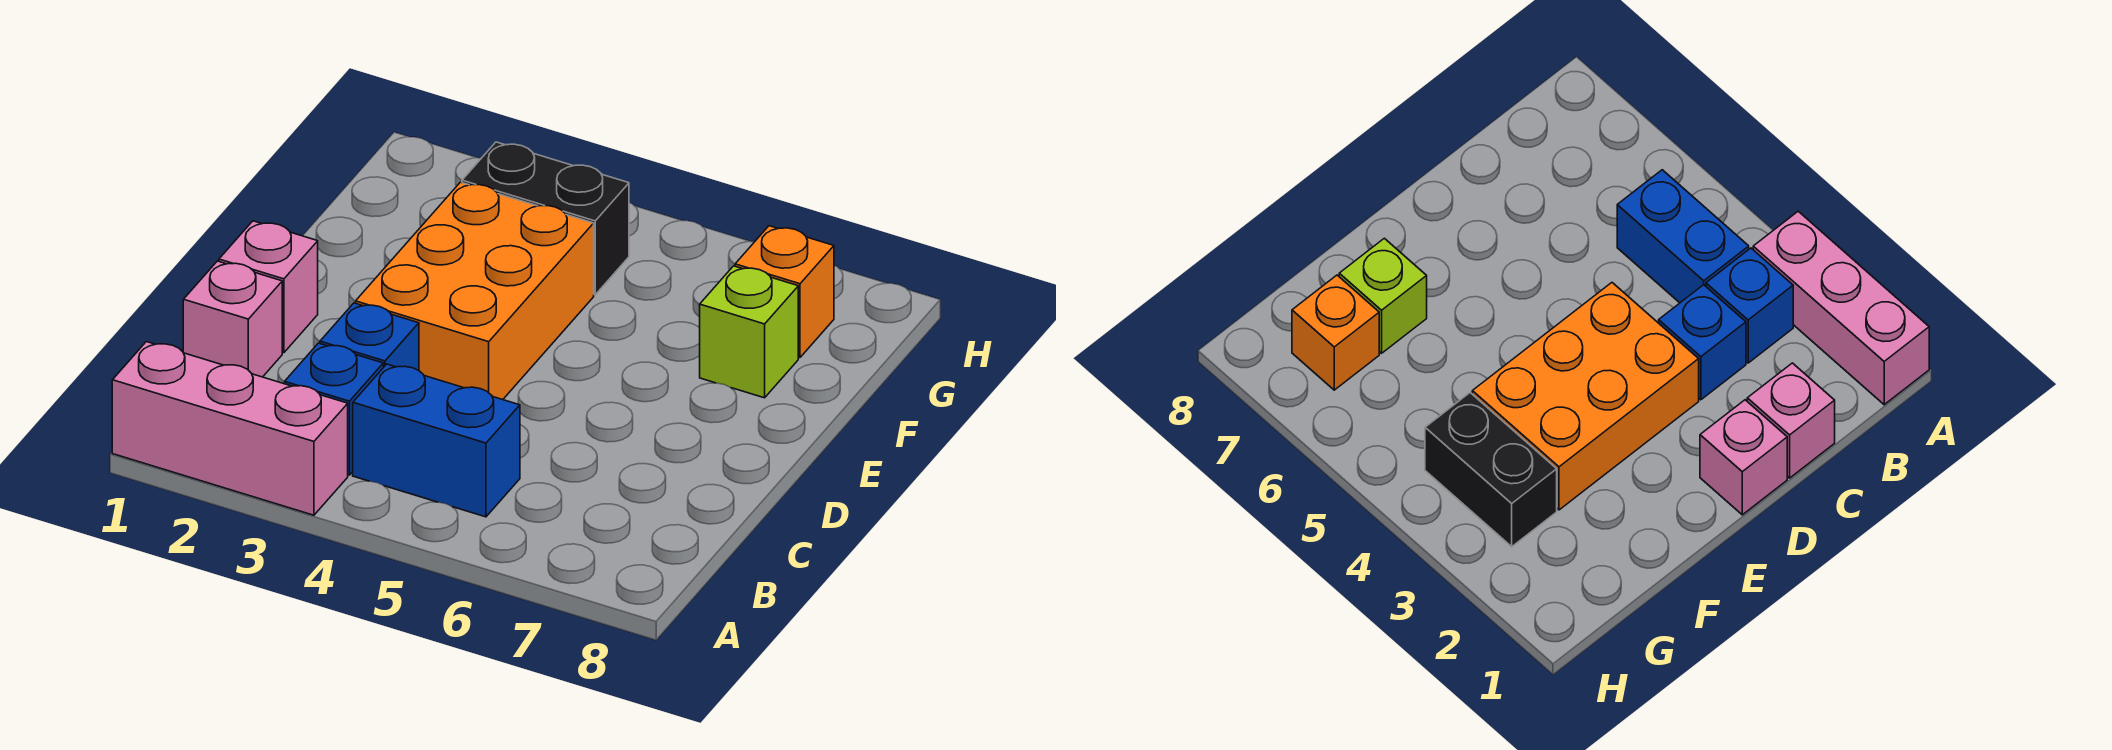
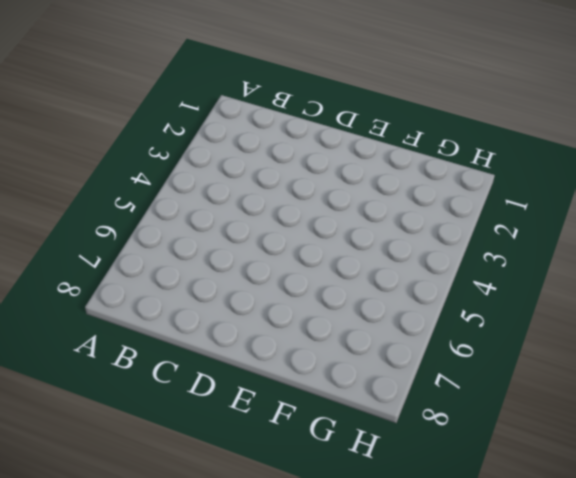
none -> pink brick A1:A3 level 1
none -> blue brick B3 level 1

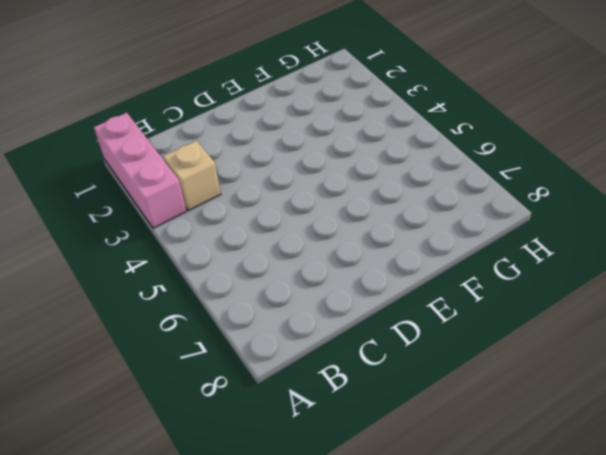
tan brick B3 level 1 -> blue brick B3 level 1
none -> blue brick B4:B5 level 1
none -> pink brick C1 level 1

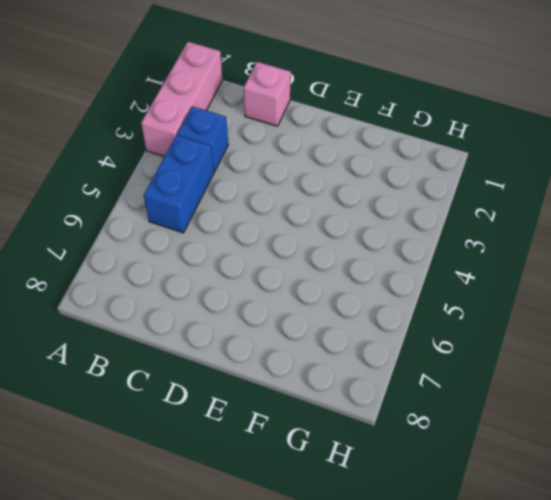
none -> blue brick C3 level 1
none -> pink brick D1 level 1

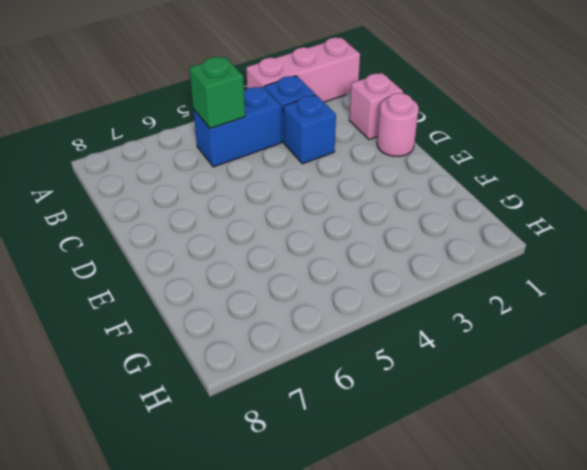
green brick B5 level 2 -> none
pink round brick D1 level 1 -> pink brick D1 level 1
none -> orange brick D3:F4 level 1
none -> lime brick F7 level 1

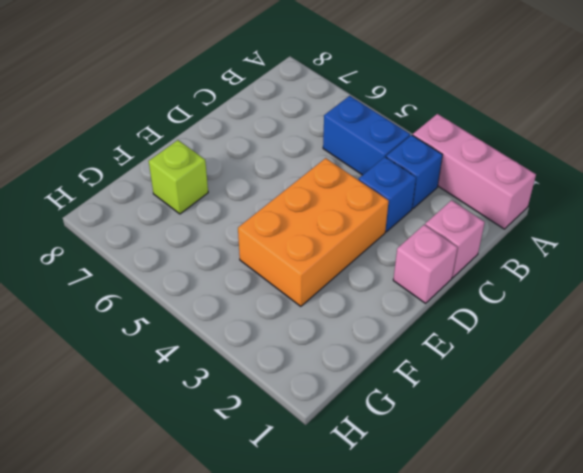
none -> black brick G3:G4 level 1
none -> orange brick G7 level 1

